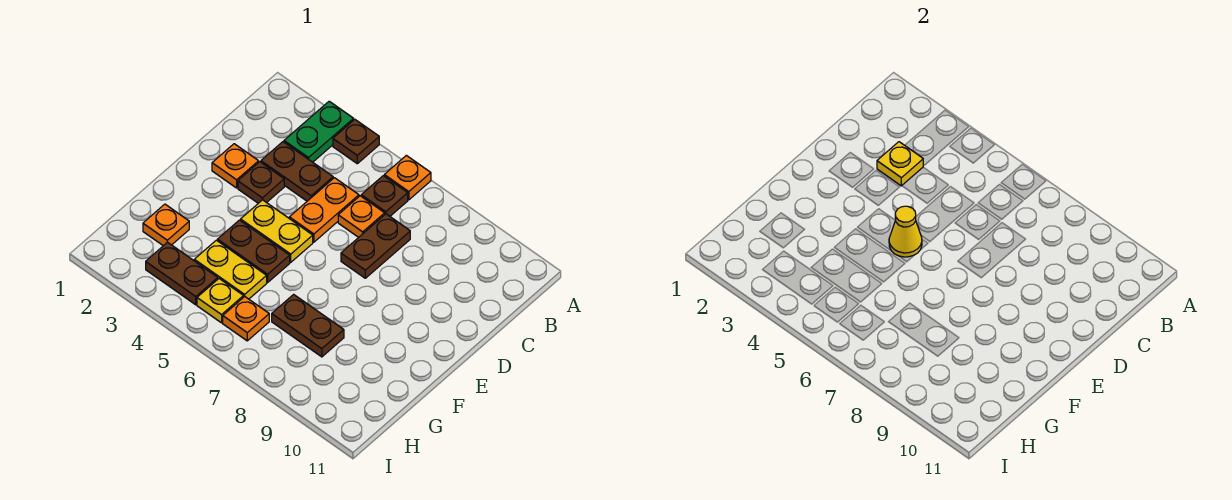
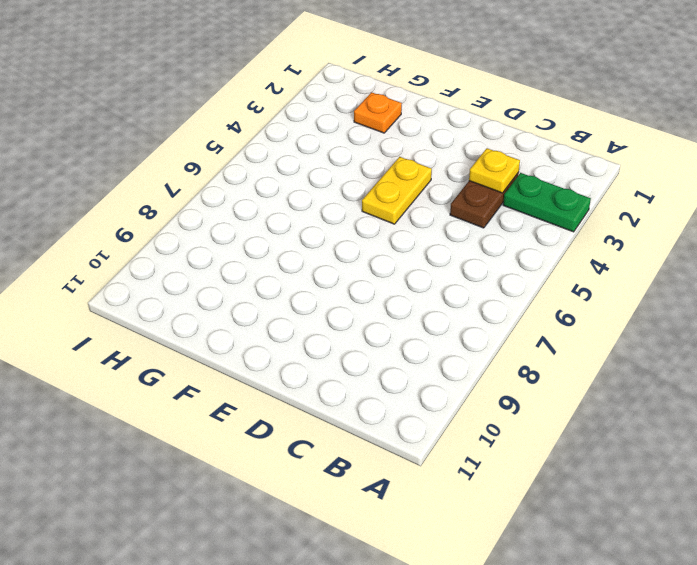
none -> brown plate A4 level 1
none -> orange plate A6 level 1
none -> brown plate B6 level 1

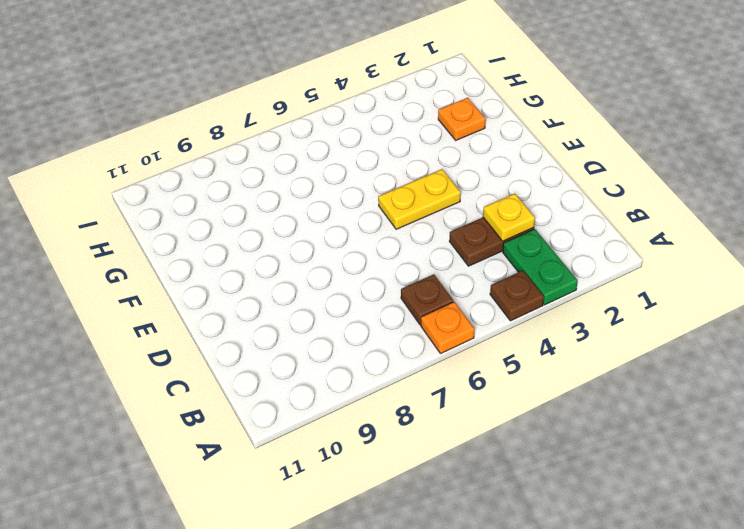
none -> orange plate C5:D5 level 1
none -> orange plate C6 level 1
none -> brown plate C7:D7 level 1

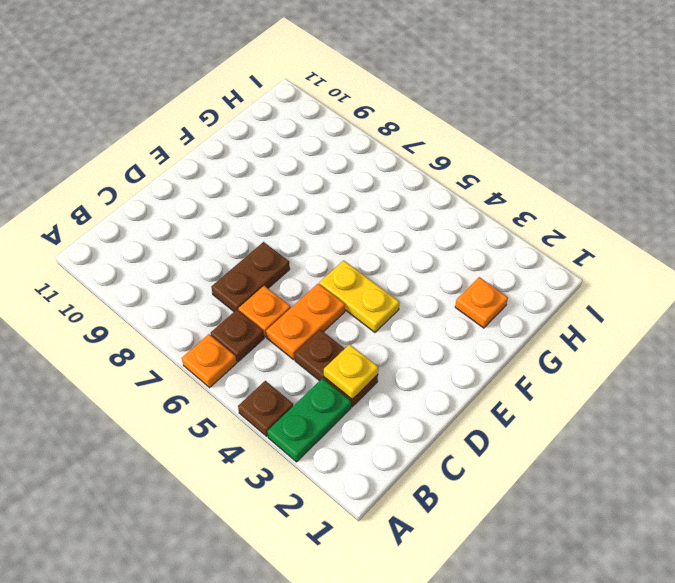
none -> orange plate D2 level 1
none -> brown plate D3 level 1
none -> brown plate F4:F5 level 1

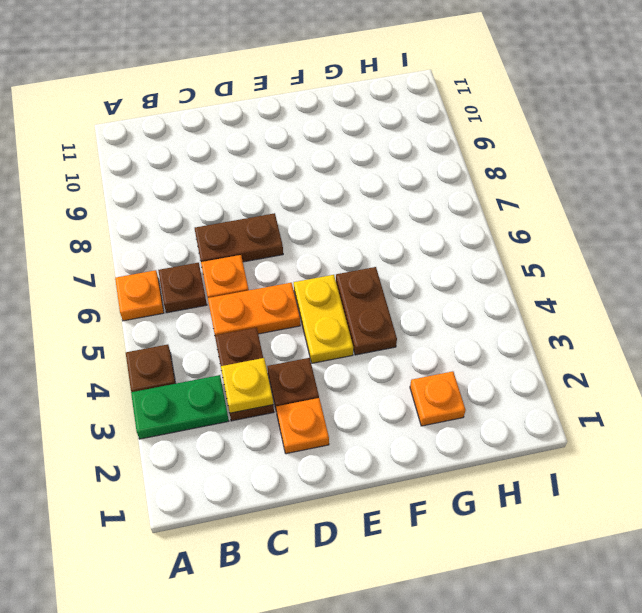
none -> yellow plate G4:G5 level 1
none -> brown plate G7:G8 level 1
none -> brown plate H3:H4 level 1

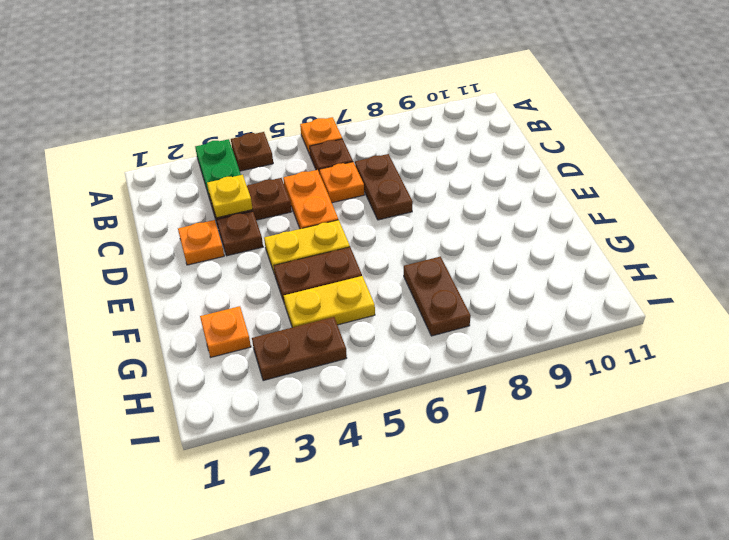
brown plate G7:H7 level 1 -> brown plate G7:G8 level 1
none -> yellow plate H5 level 1
none -> orange plate H6 level 1
none -> yellow cone E5 level 2

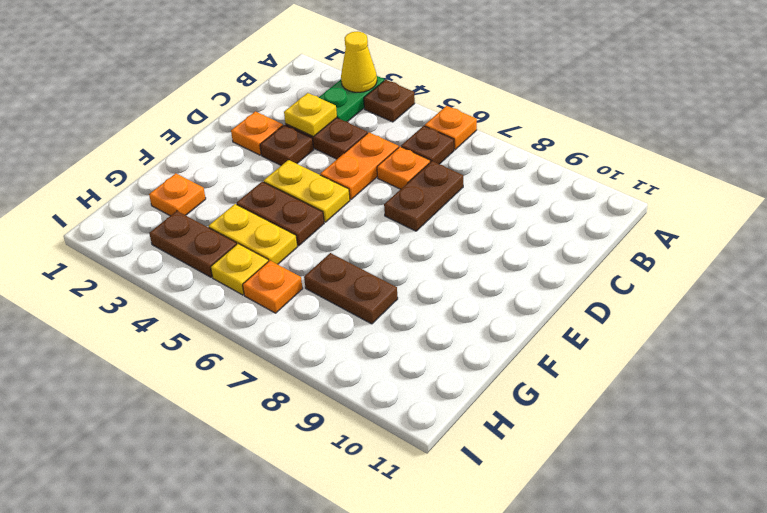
yellow cone A3 level 2 -> yellow cone E5 level 2

